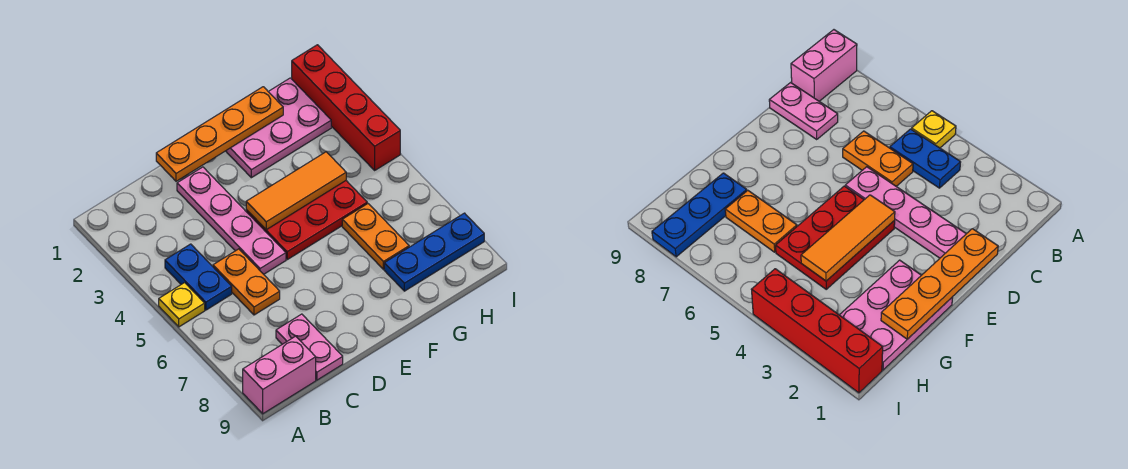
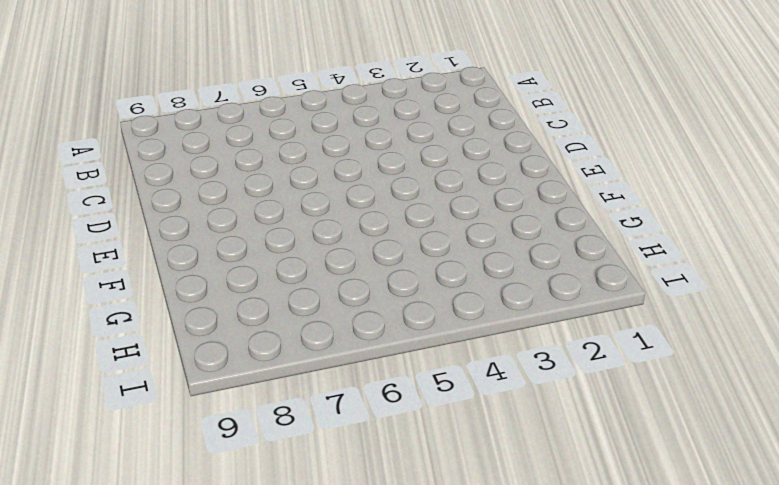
none -> yellow plate A5 level 1
none -> pink brick A9:B9 level 1
none -> blue plate B4:B5 level 1

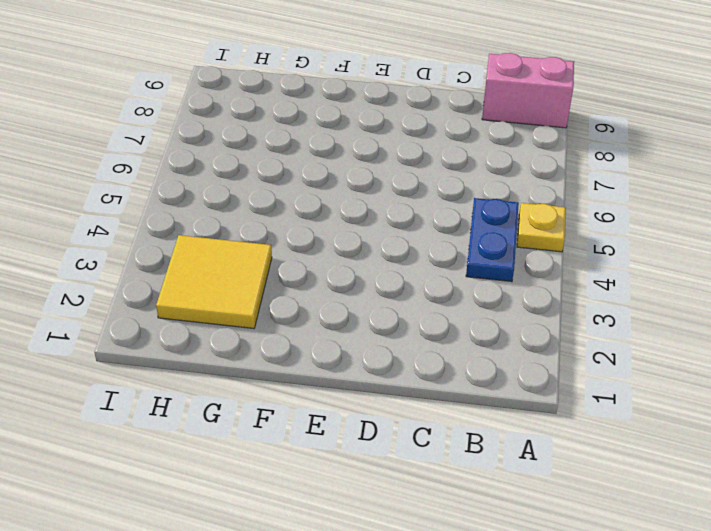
yellow tile G2:H3 level 1 -> pink plate F1:H2 level 1
none -> orange plate C5:C6 level 1
none -> pink plate C8:C9 level 1
none -> pink plate D2:D5 level 1

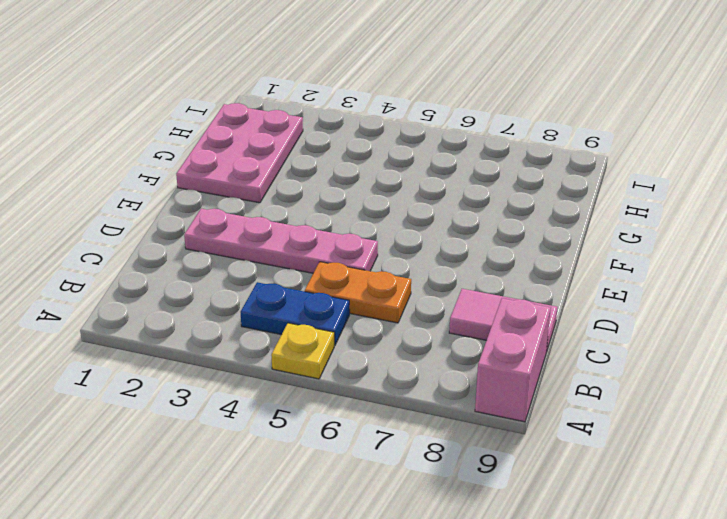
pink tile C8:C9 level 1 -> pink plate C8:C9 level 1
none -> red plate E4:G5 level 1
none -> orange plate G6:G7 level 1
none -> blue plate G8:I8 level 1

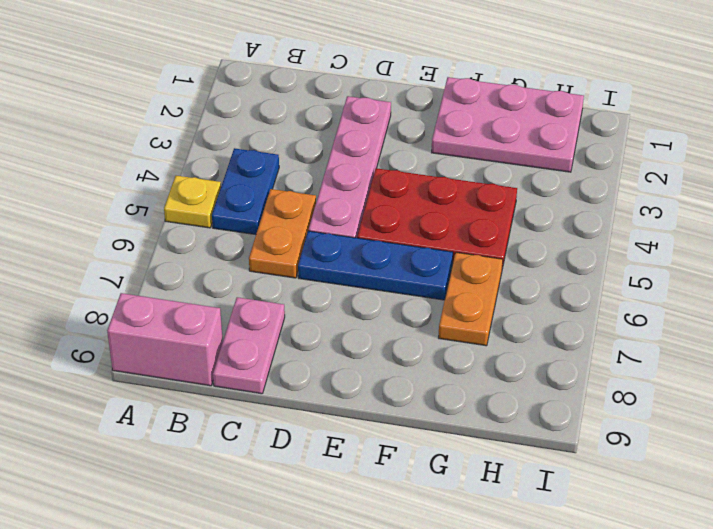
blue plate D6:F6 level 1 -> blue plate G8:I8 level 1
none -> red brick I1:I4 level 1
none -> orange plate D1:G1 level 2
none -> orange tile E4:G4 level 2

